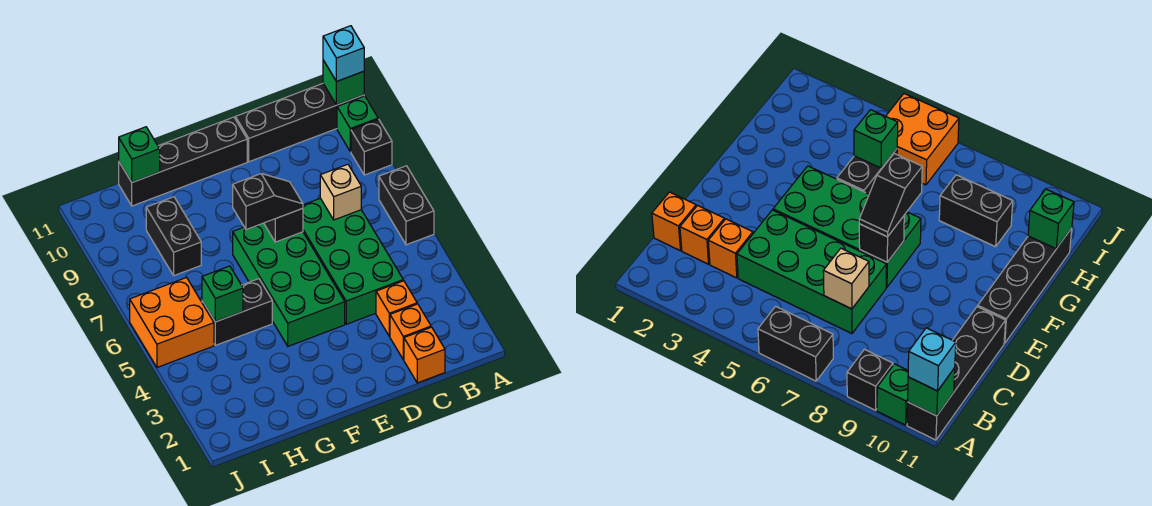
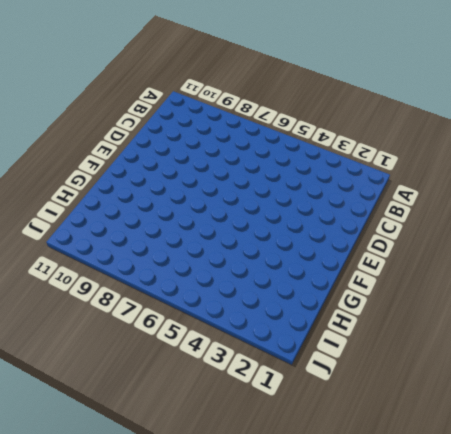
none -> black brick A6:A7 level 1
none -> black brick A9 level 1
none -> green brick A10 level 1

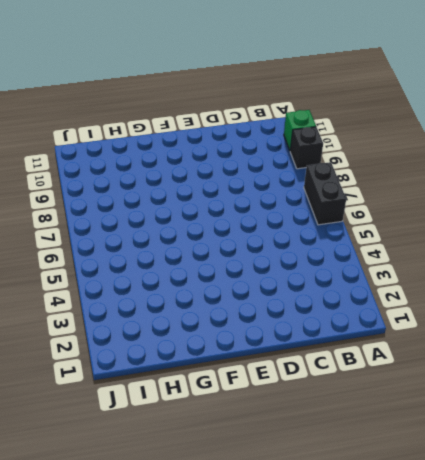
none -> black brick A11:D11 level 1
none -> orange brick C1 level 1
none -> orange brick C2 level 1

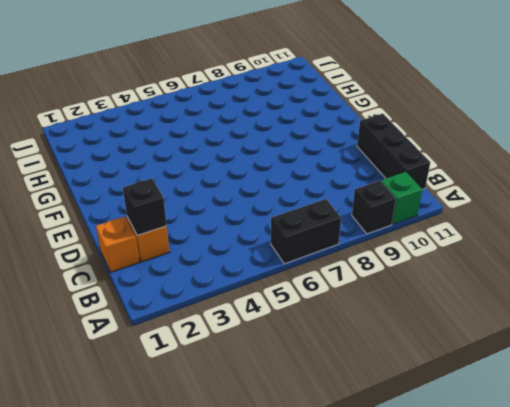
black brick B11:D11 level 1 -> black brick A11:D11 level 1
black brick C2 level 2 -> black brick E7 level 2
none -> orange brick C3 level 1
none -> green brick C4:D7 level 1
none -> green brick E4:F7 level 1

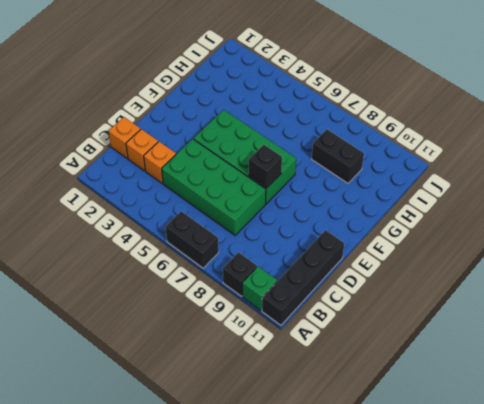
none -> black brick E11:H11 level 1
none -> black brick G5:H5 level 1
none -> orange brick I5:J6 level 1

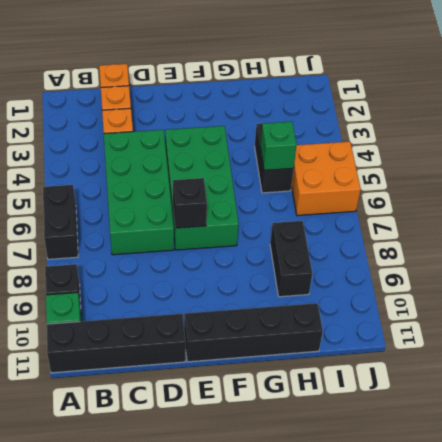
black brick H4:H5 level 1 -> black brick G5:H5 level 1
none -> green brick A11 level 2
none -> tan brick C7 level 2
none -> green brick H11 level 2

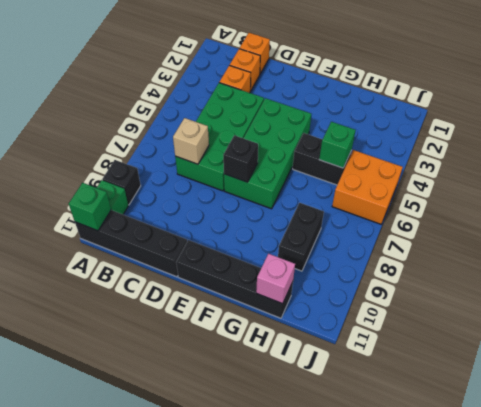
pink brick H11 level 2 -> green brick H11 level 2
none -> black brick A6:A7 level 1
none -> cyan brick A11 level 3
none -> black slope E7:F7 level 3 top F

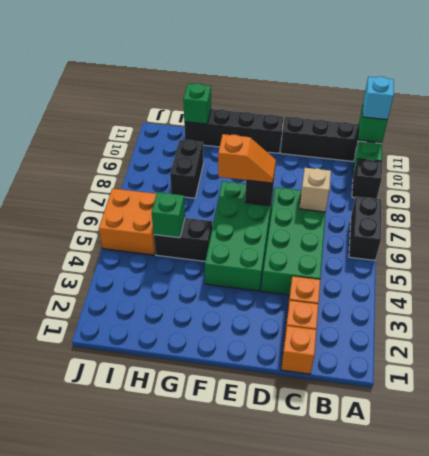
orange slope E7:F7 level 3 top F -> black slope E7:F7 level 3 top F

